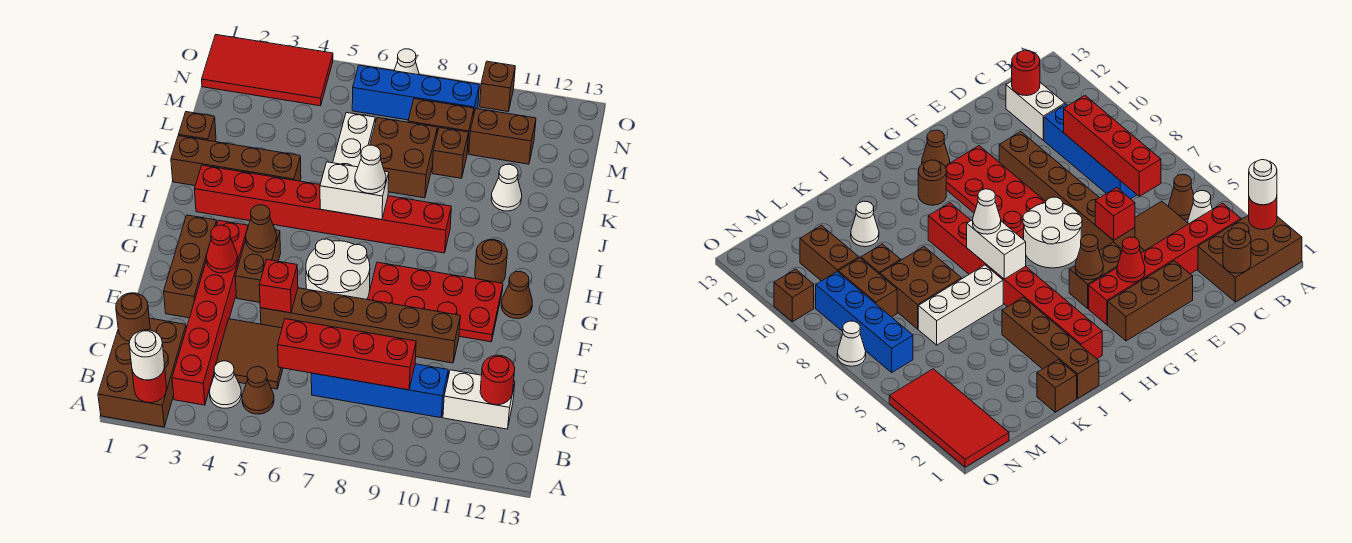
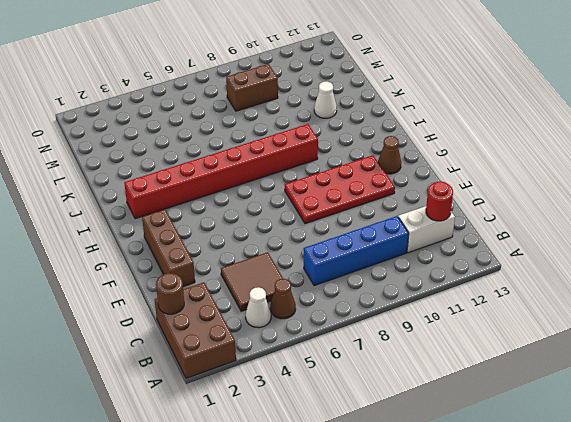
none -> red brick B3:G3 level 1
none -> brown brick E5:E10 level 1
none -> brown brick F4:G4 level 1
none -> white round brick F6:G7 level 1

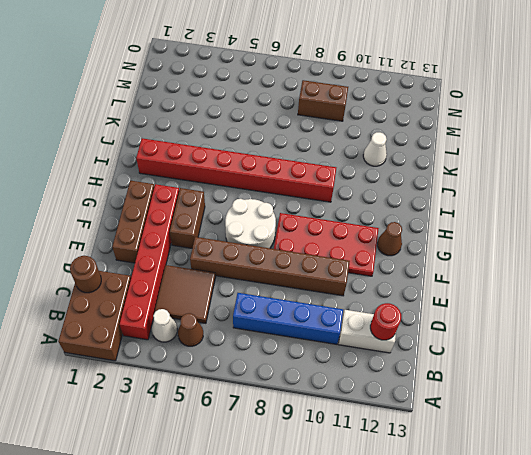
none -> brown round brick H11 level 1
none -> brown brick J1:J4 level 1
none -> white brick J6:L6 level 1
none -> brown brick K1 level 1

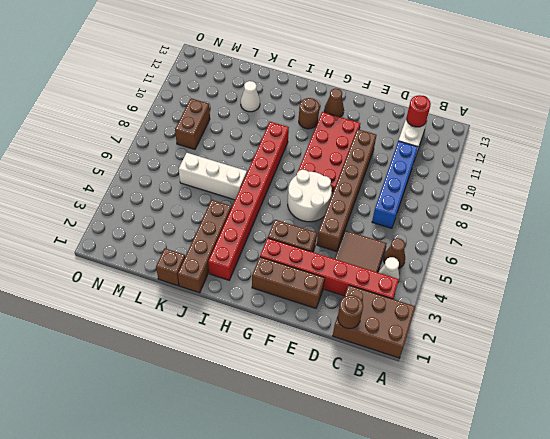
none -> brown brick K7:L8 level 1
none -> brown brick L9 level 1
none -> brown brick M10:M11 level 1
none -> red tile N1:O4 level 1

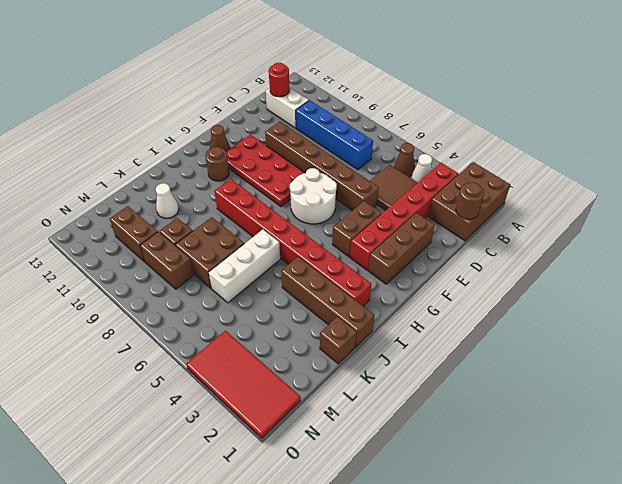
none -> blue brick N6:N9 level 1
none -> white cone O7 level 1
none -> brown brick O10 level 1
none -> red round brick A2 level 2

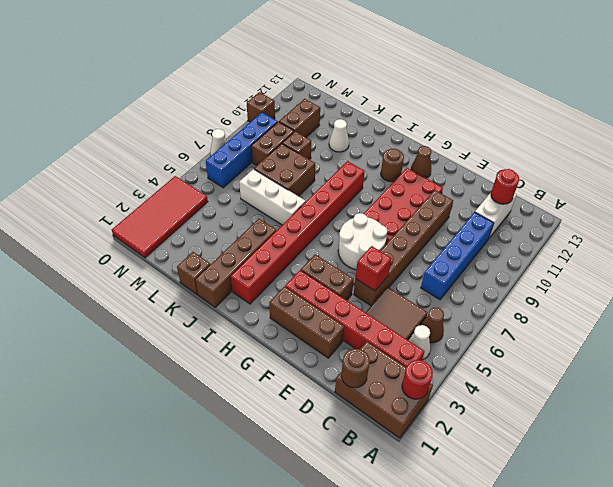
none -> red brick C6:C9 level 2
none -> red cone F3 level 2
none -> brown cone G4 level 2
none -> white brick I6:I7 level 2

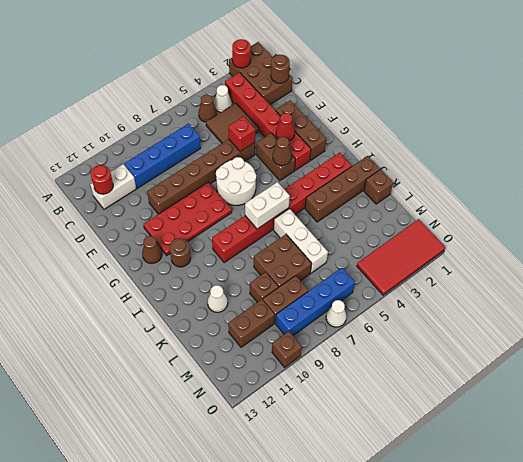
none -> red brick C6:C9 level 2
none -> white round brick A2 level 3
none -> white cone I7 level 3

